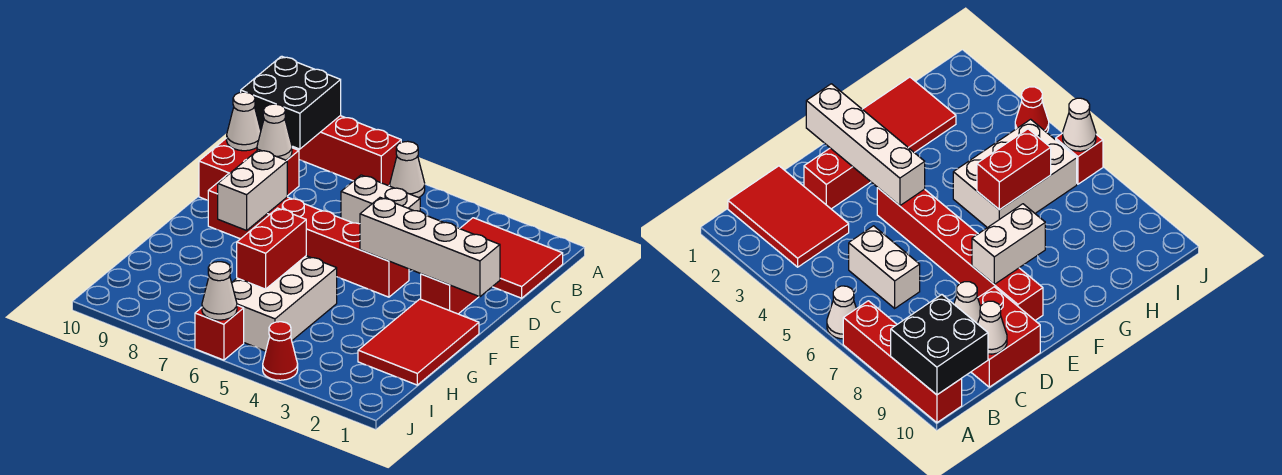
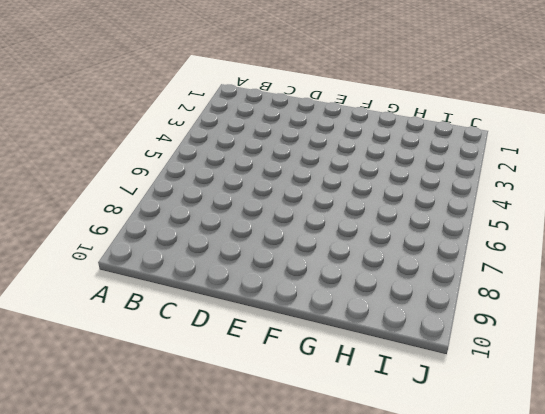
none -> white cone A6 level 1
none -> red brick A7:A10 level 1
none -> red tile B1:C3 level 1

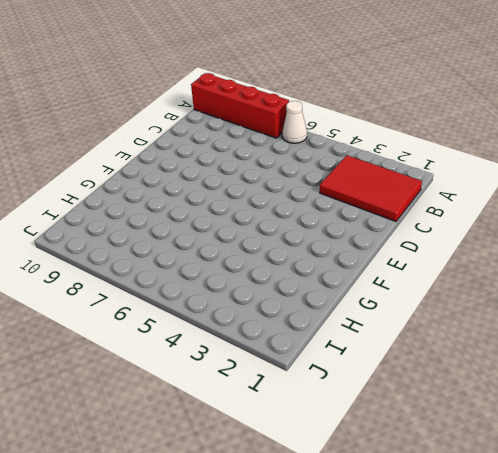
none -> white brick C5:C6 level 1
none -> red brick C9:D10 level 1
none -> red brick D2:E2 level 1

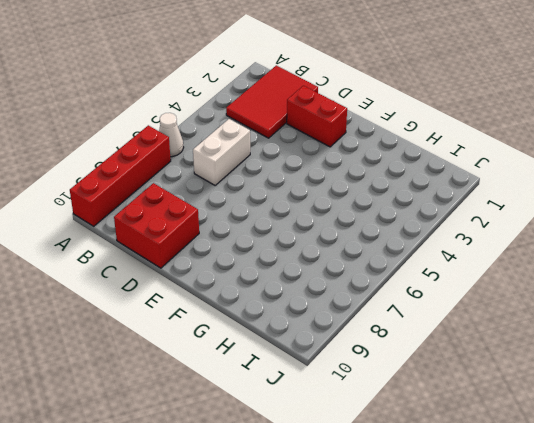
none -> red brick E4:E9 level 1
none -> red tile F1:H2 level 1
none -> white brick G5:I6 level 1

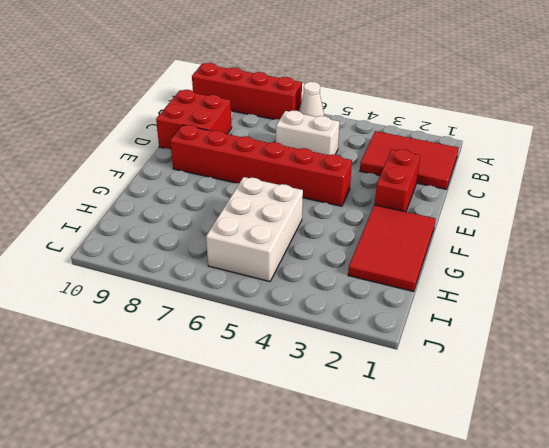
none -> red cone J4 level 1
none -> red brick J6 level 1
none -> black brick A9:B10 level 2

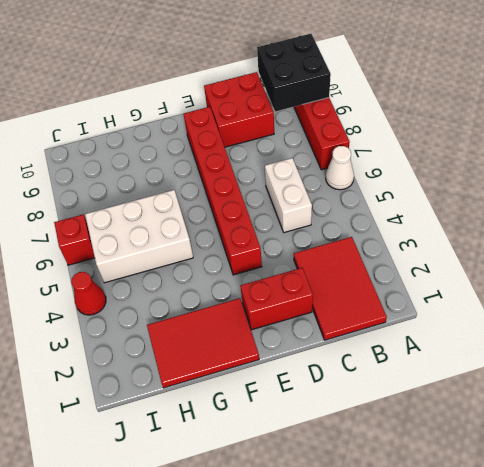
none -> white cone C9 level 2
none -> white cone C10 level 2
none -> white brick E1:E4 level 2

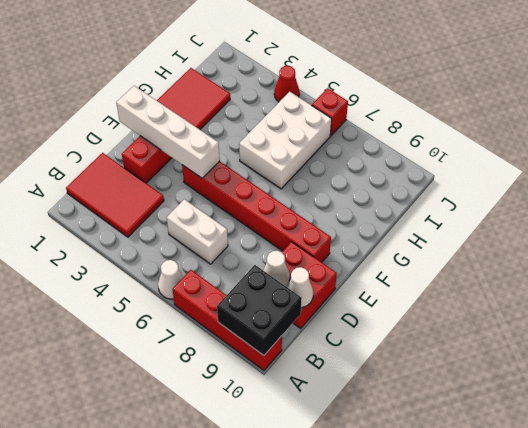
none -> white brick E8:F8 level 2
none -> red brick G6:H6 level 2
none -> white cone J6 level 2

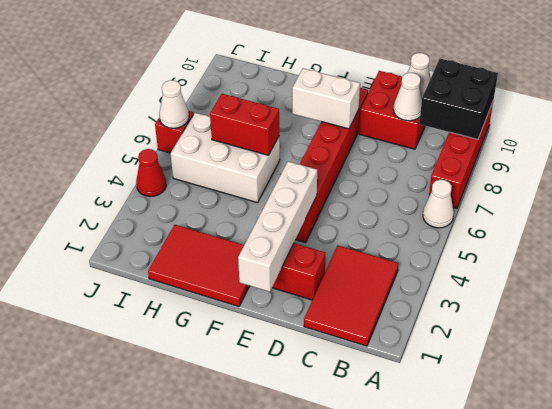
none -> white brick C5:C6 level 1

